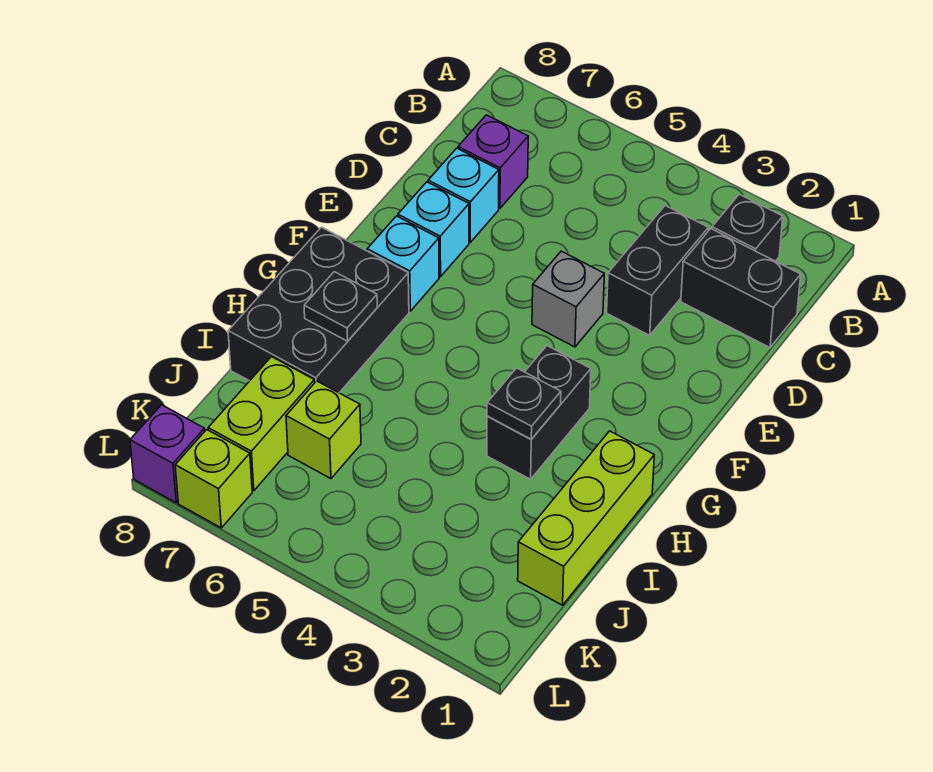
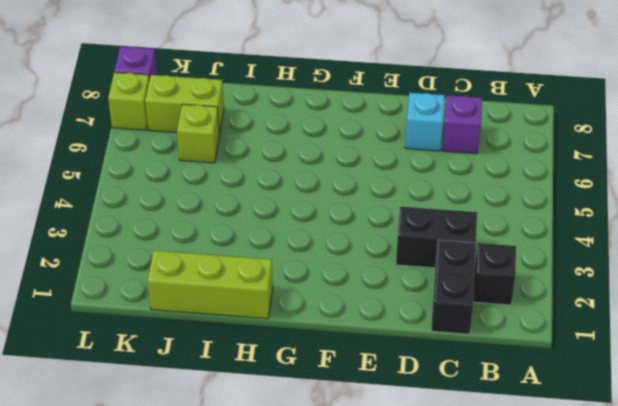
none -> grey brick E4 level 1
none -> cyan brick E7 level 1
none -> cyan brick F7 level 1

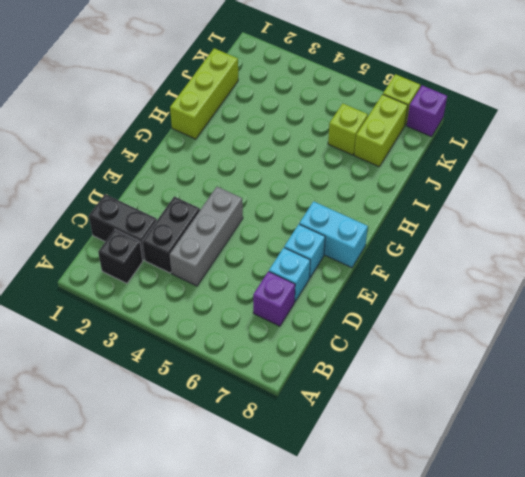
grey brick C4:E4 level 1 -> grey brick E4 level 1
cyan brick F7:F8 level 1 -> cyan brick F7 level 1
none -> black brick G3:H3 level 1
none -> black brick G7:I8 level 1
none -> black plate H3 level 2

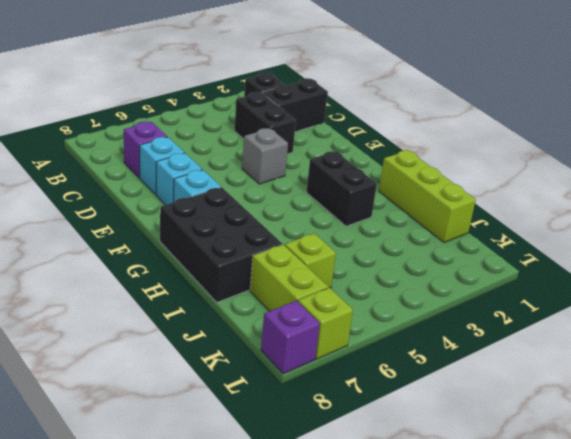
none -> black plate H3 level 2
none -> black plate H7 level 2

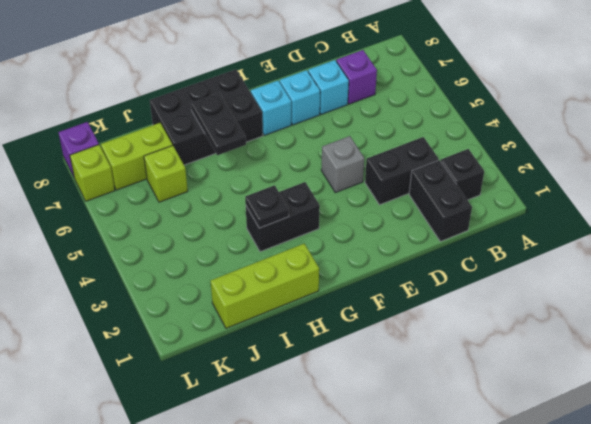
black plate H6:H7 level 2 -> black plate H7 level 2

